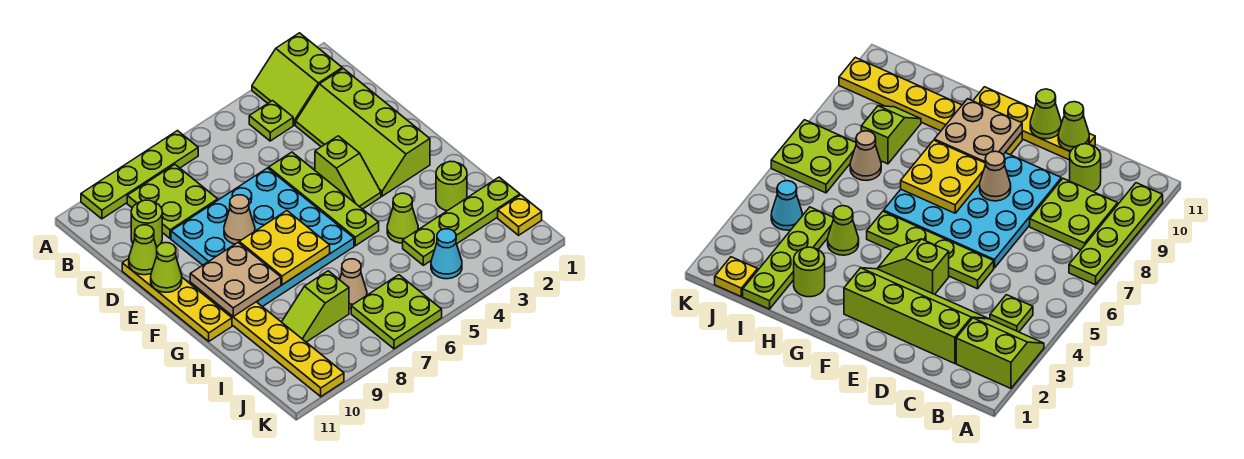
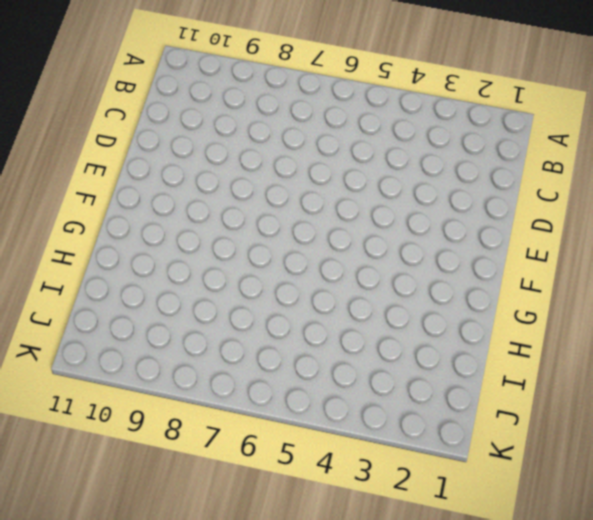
none -> lime slope A2:B3 level 1 top 2
none -> lime plate A7:A10 level 1
none -> lime plate B4 level 1

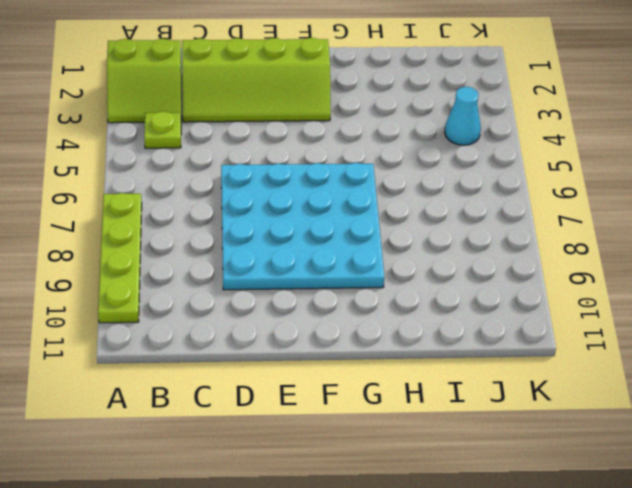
none -> lime plate B8:C9 level 1
none -> lime round brick C10 level 1
none -> lime plate D5:G5 level 1

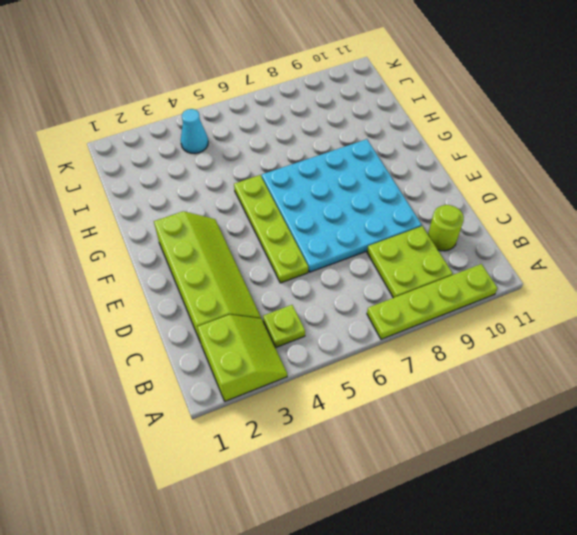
none -> yellow plate D11:G11 level 1
none -> lime slope E4:F4 level 1 top E
none -> yellow plate F10:K10 level 1

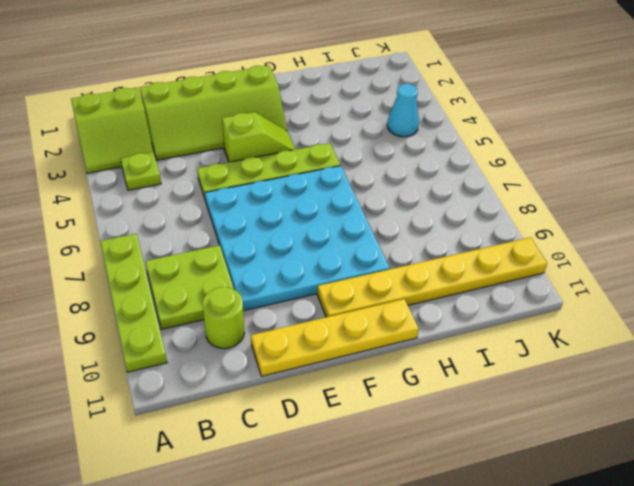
none -> lime round brick H2 level 1
none -> lime cone H4 level 1
none -> lime plate I1:I4 level 1

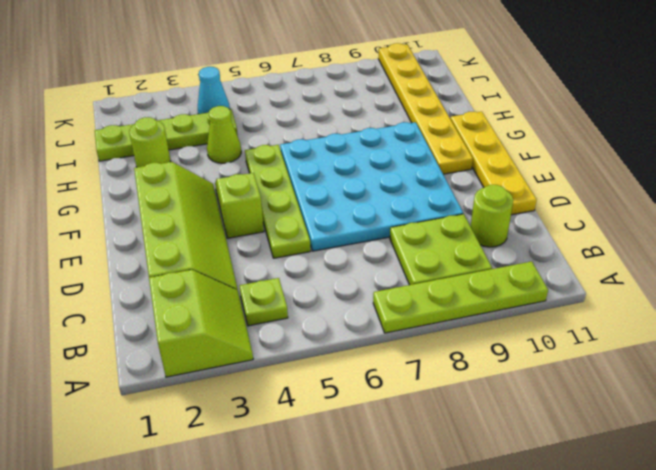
none -> tan cone I7 level 1
none -> lime slope I8:I9 level 1 top 8
none -> yellow plate J1 level 1

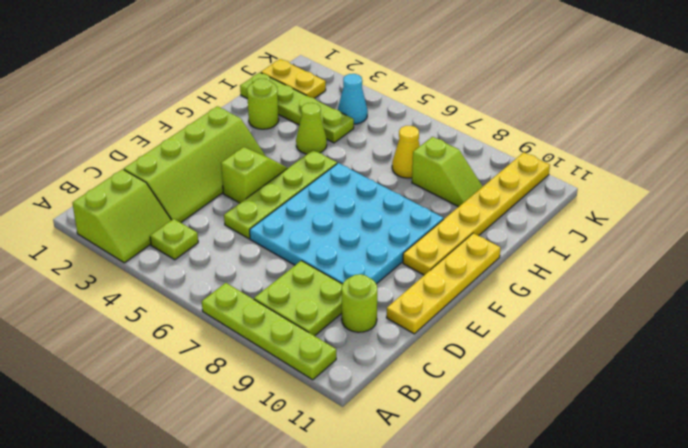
yellow cone I7 level 1 -> tan cone I7 level 1
yellow plate J1:J2 level 1 -> yellow plate J1 level 1
none -> lime plate J6:K7 level 1
none -> lime cone D11 level 2
none -> tan cone E8 level 2

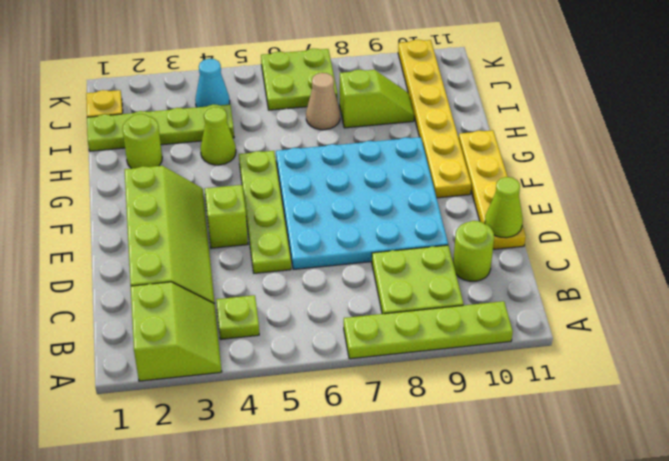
none -> tan cone E8 level 2
none -> lime cone E11 level 2
none -> yellow plate F7:G8 level 2

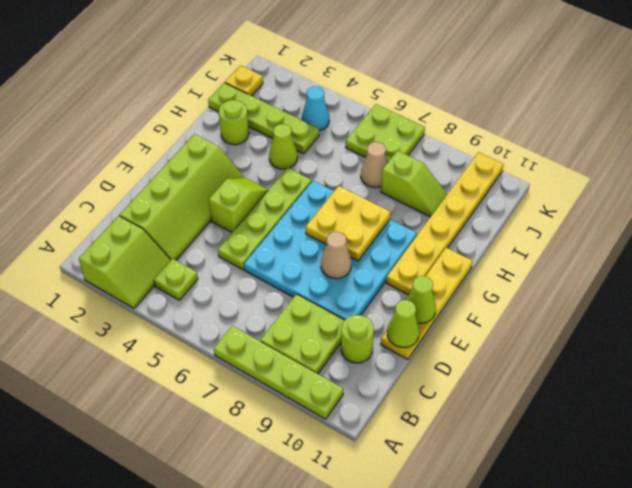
none -> tan plate F9:G10 level 2

